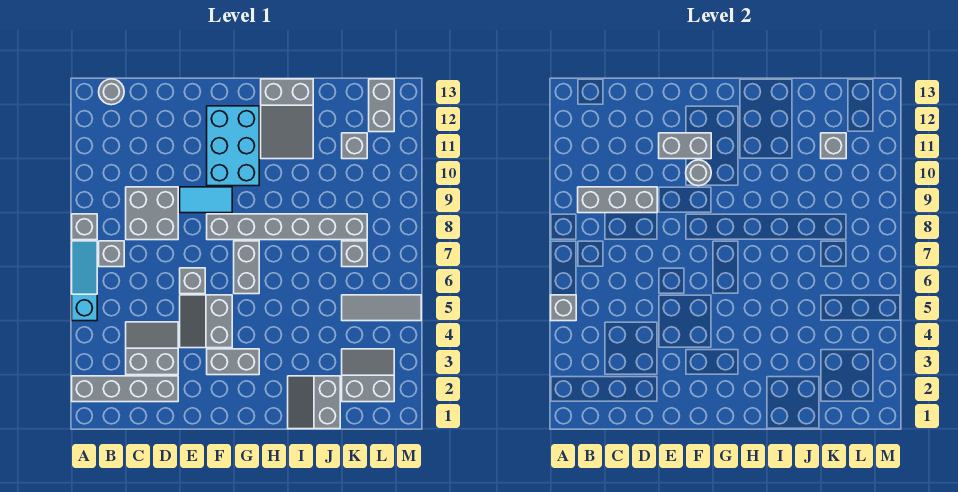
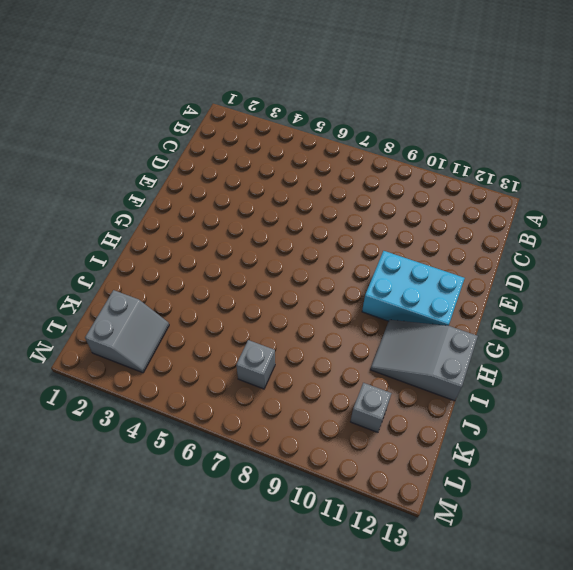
none -> grey brick A2:D2 level 1
none -> cyan slope A5:A7 level 1 top 5
none -> grey brick A8 level 1

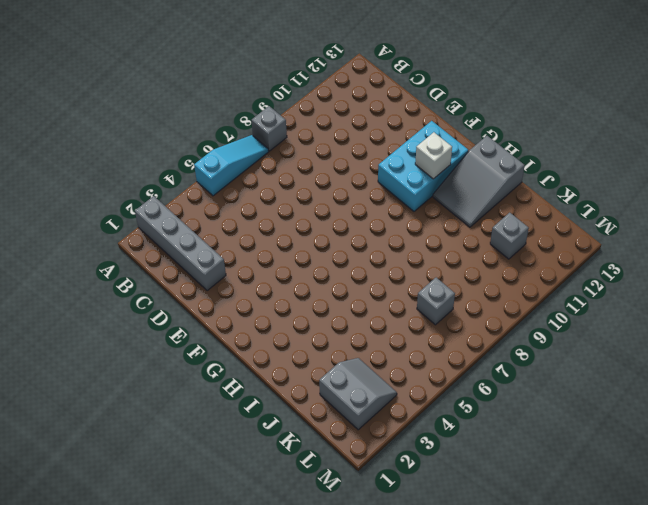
white brick G11 level 2 -> none
none -> grey brick B7 level 1
none -> grey round brick B13 level 1
none -> grey slope C3:D4 level 1 top 3

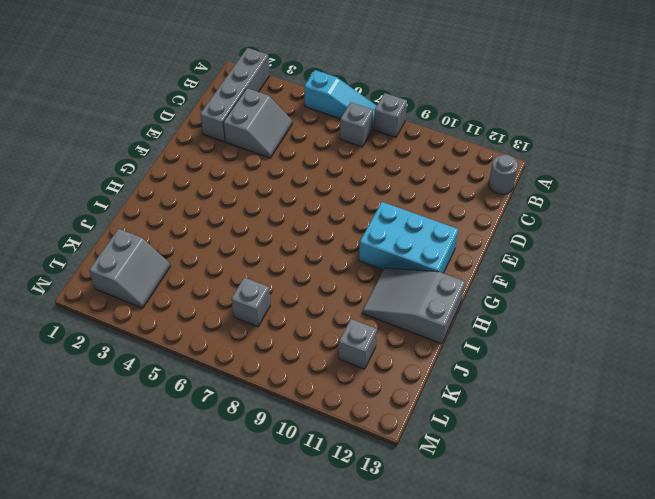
none -> grey brick C8:D9 level 1
none -> grey slope E4:F5 level 1 top F
none -> grey brick E6 level 1

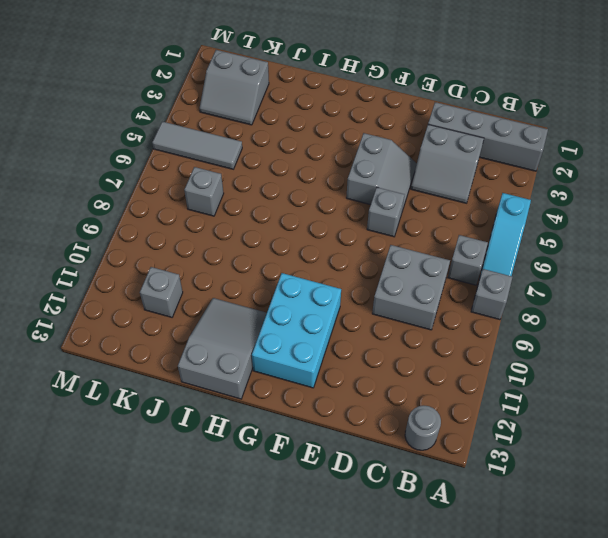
none -> cyan tile E9:F9 level 1
none -> grey brick F3:G3 level 1
none -> grey brick F8:K8 level 1

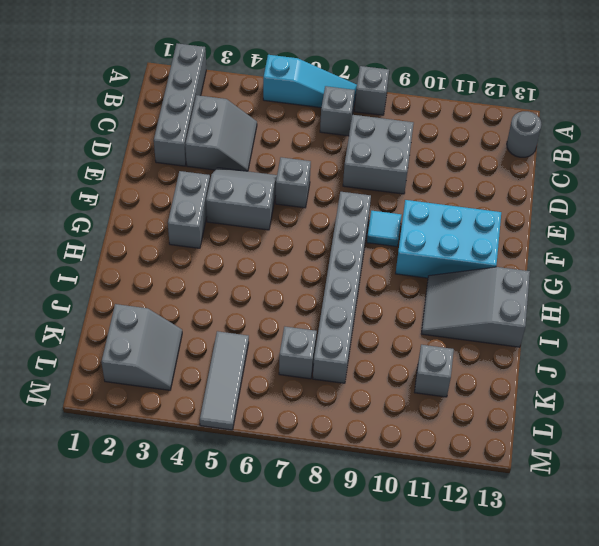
cyan tile F9 level 1 -> cyan tile E9:F9 level 1
none -> grey brick G6:G7 level 1
none -> grey slope I1:J2 level 1 top J
none -> grey brick L12:L13 level 1

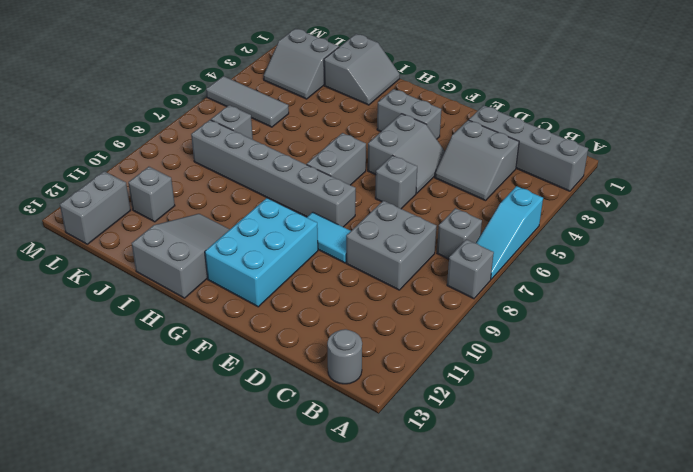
none -> grey brick A5 level 2
none -> grey brick B9:D9 level 2
none -> grey brick E11:F11 level 2

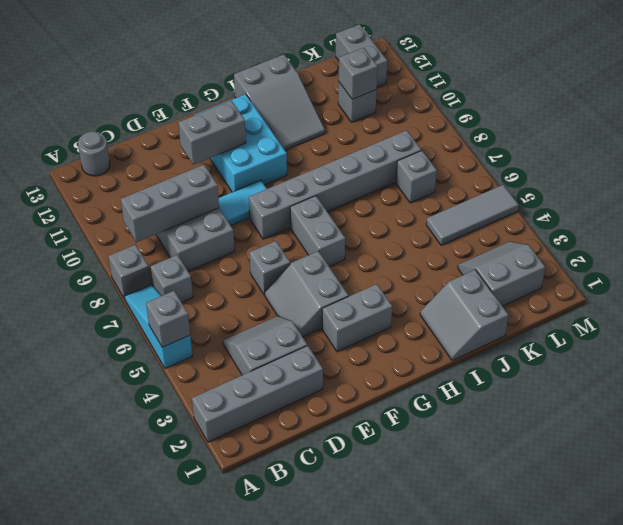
none -> grey round brick F10 level 2

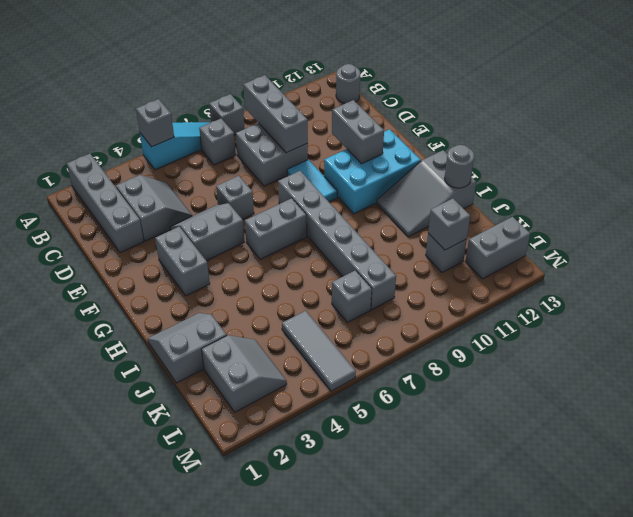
grey round brick I13 level 2 -> grey round brick F10 level 2

